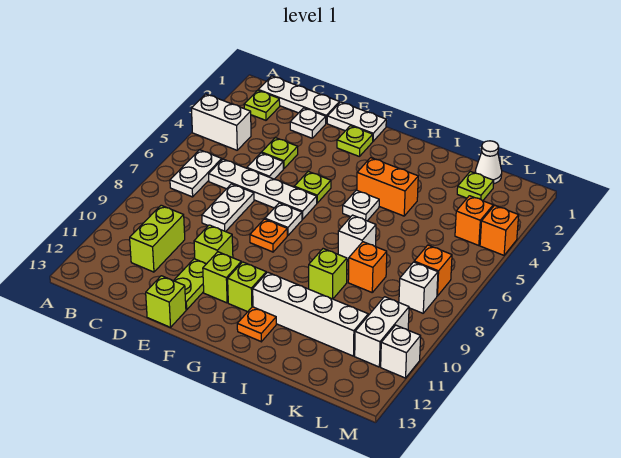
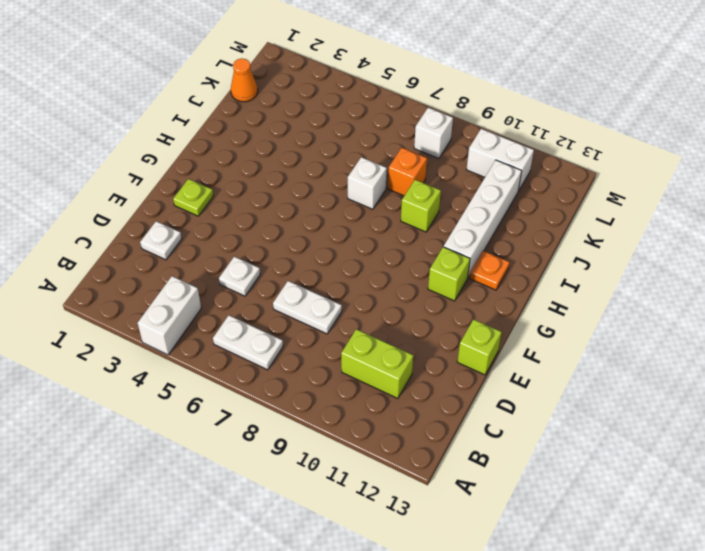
orange cone K1 level 1 -> white cone K1 level 1
none -> white plate B1:D1 level 1
none -> lime plate B2 level 1
none -> white plate C6:F6 level 1
none -> lime plate D4 level 1

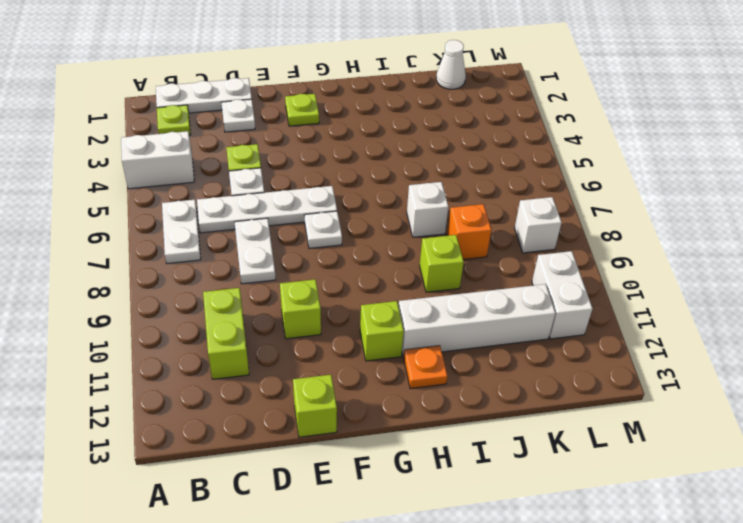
none -> white plate E1:F1 level 1
none -> lime plate E11:E12 level 1
none -> lime plate F5 level 1
none -> orange plate F8 level 1

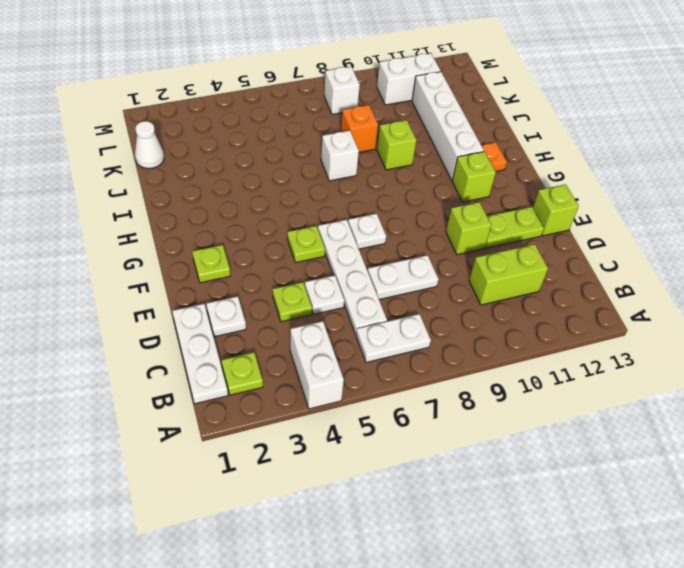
none -> white plate E1:F1 level 1
none -> orange plate F8 level 1
none -> lime brick F11 level 1
none -> orange brick H4:I4 level 1

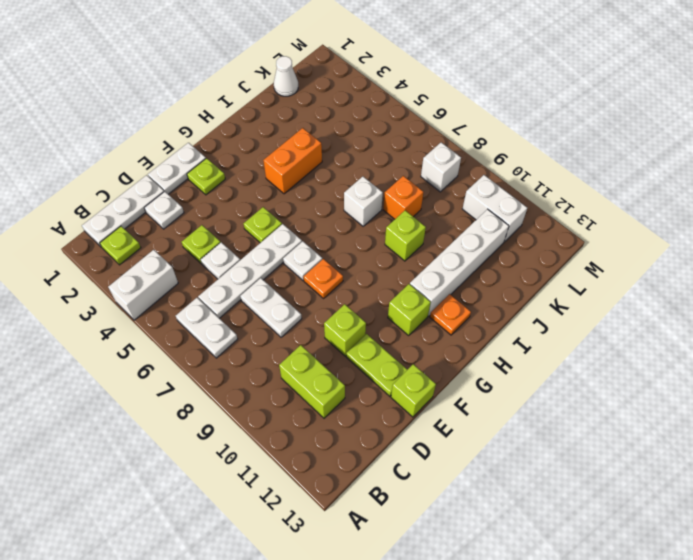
none -> lime brick F11 level 1
none -> white plate H5 level 1
none -> lime plate K2 level 1
none -> orange brick L4 level 1

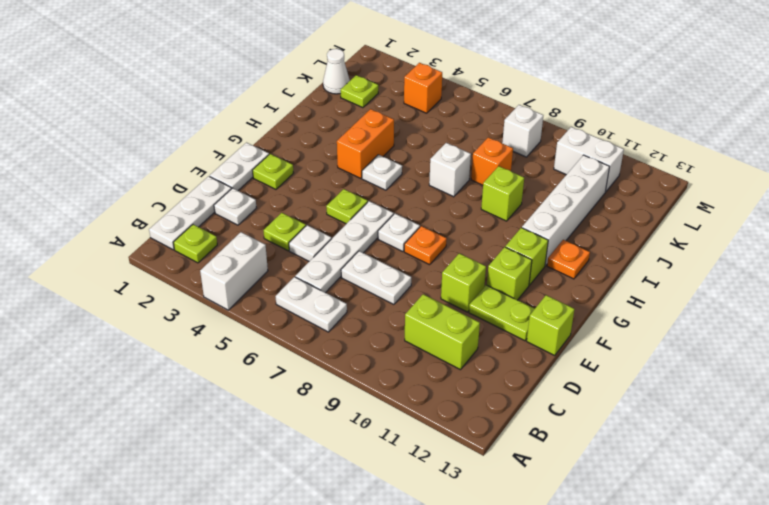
none -> orange brick L7 level 1
none -> orange brick M4 level 1
none -> white brick M11 level 1

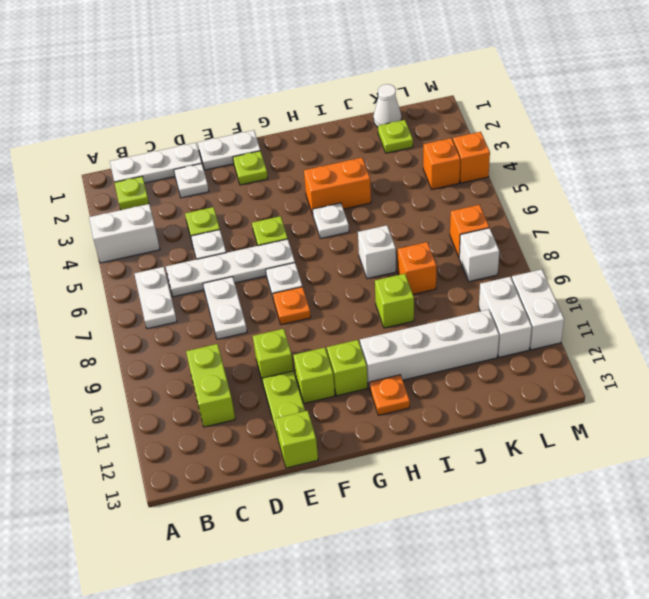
white brick M10:M11 level 1 -> white brick M11 level 1

